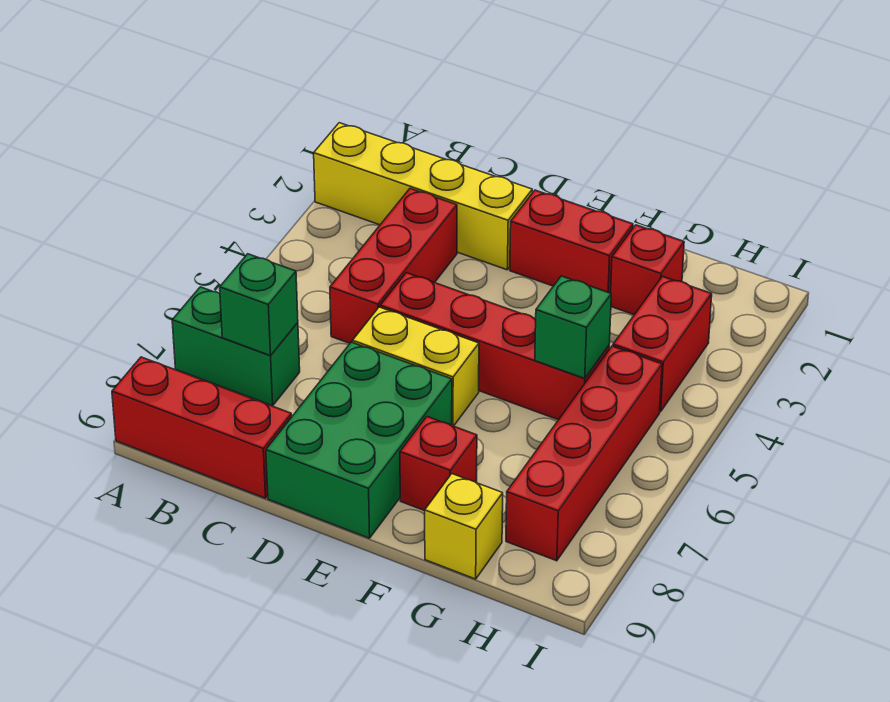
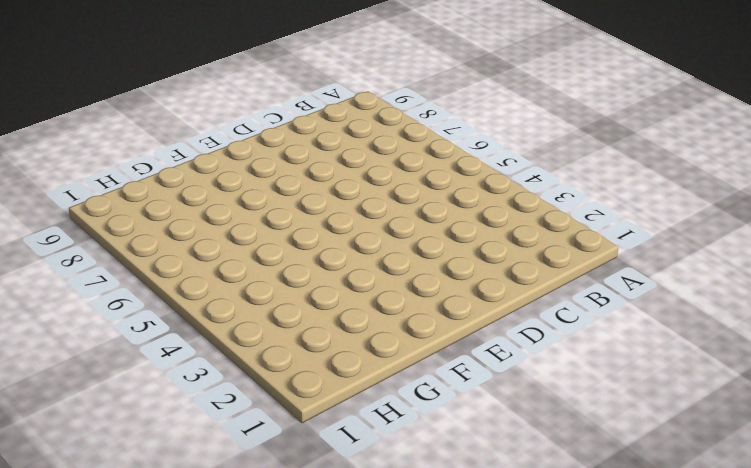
none -> yellow brick A2:D2 level 1
none -> green brick A7:B7 level 1
none -> red brick A9:C9 level 1

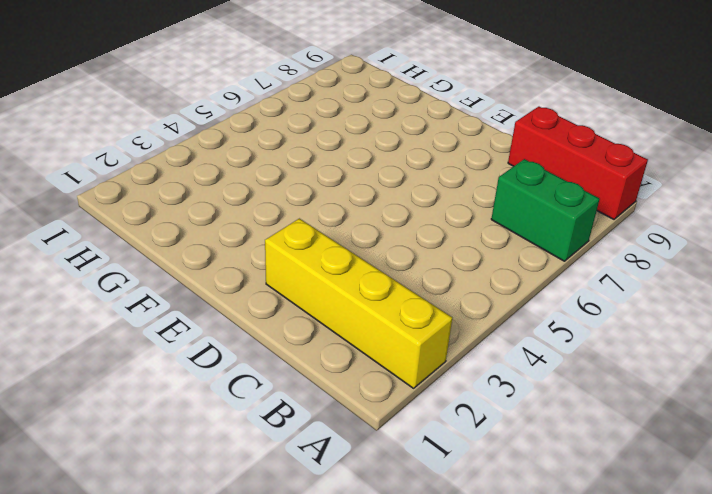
none -> red brick C3:C5 level 1
none -> red brick D5:G5 level 1
none -> yellow brick D6:E6 level 1

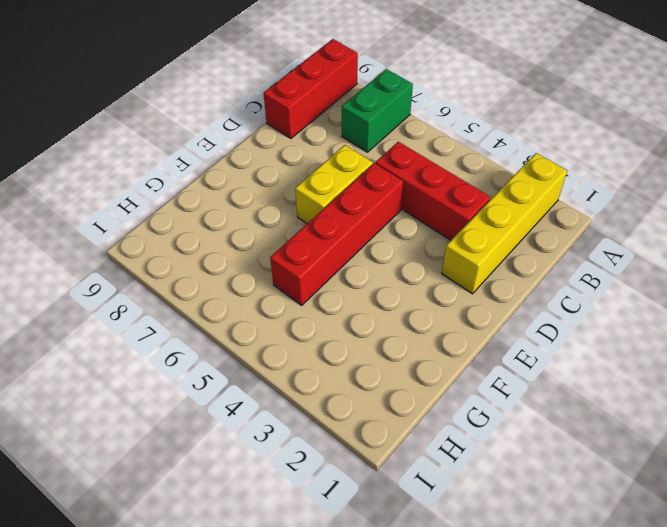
none -> green brick D7:E9 level 1
none -> red brick E2:F2 level 1
none -> red brick F8 level 1

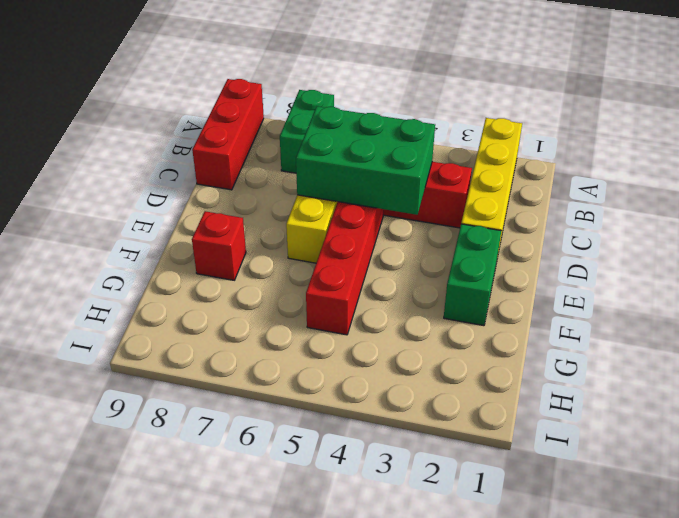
green brick C4:D6 level 2 -> green brick D7:E9 level 1
green brick E2:F2 level 1 -> red brick E2:F2 level 1
none -> red brick G2 level 1
none -> yellow brick G9 level 1
none -> red brick H3:H4 level 1

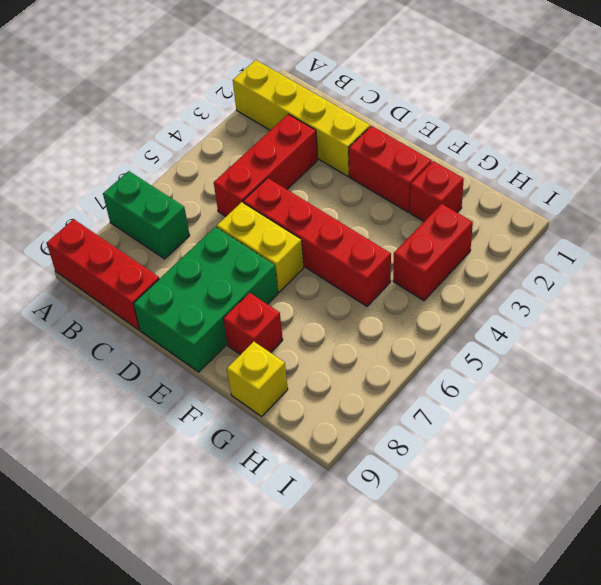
none -> red brick H5:H8 level 1
none -> green brick B7 level 2
none -> green brick G5 level 2

